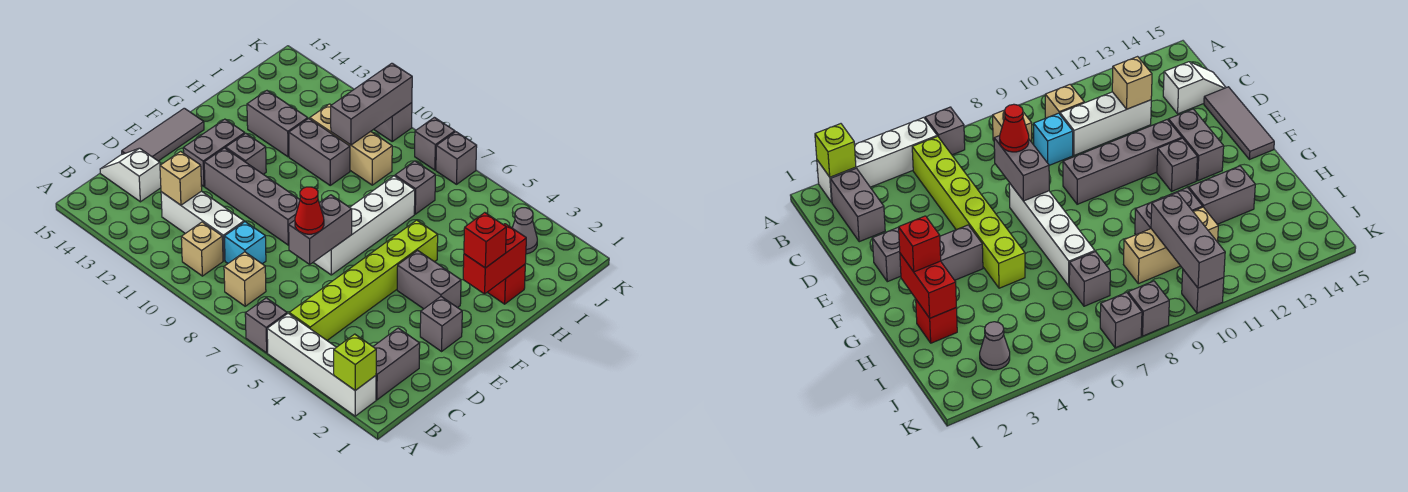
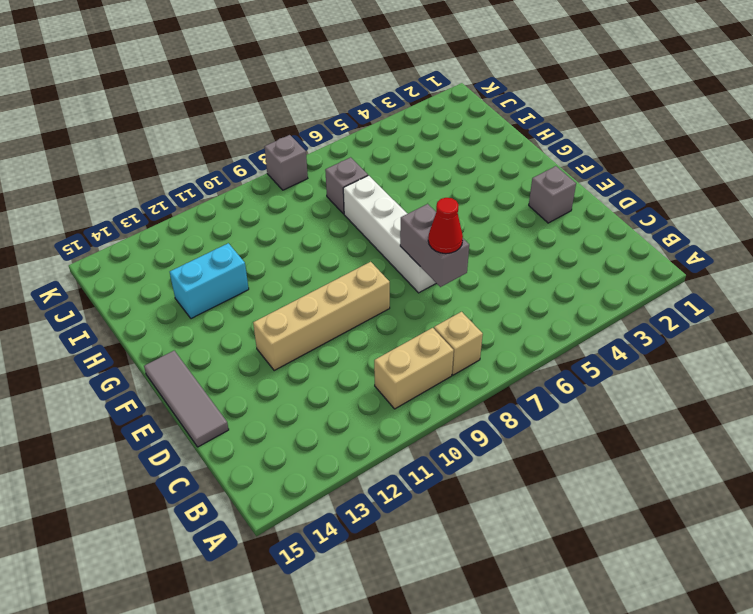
tan brick B9:B10 level 1 -> tan brick B10 level 1
tan brick E9:E12 level 1 -> grey brick E9:E12 level 1
cyan brick H12:H13 level 1 -> grey brick H12:H13 level 1
none -> white brick A2:A5 level 1
none -> grey brick A6 level 1
none -> grey brick B2:C2 level 1
none -> lime brick B5:G5 level 1

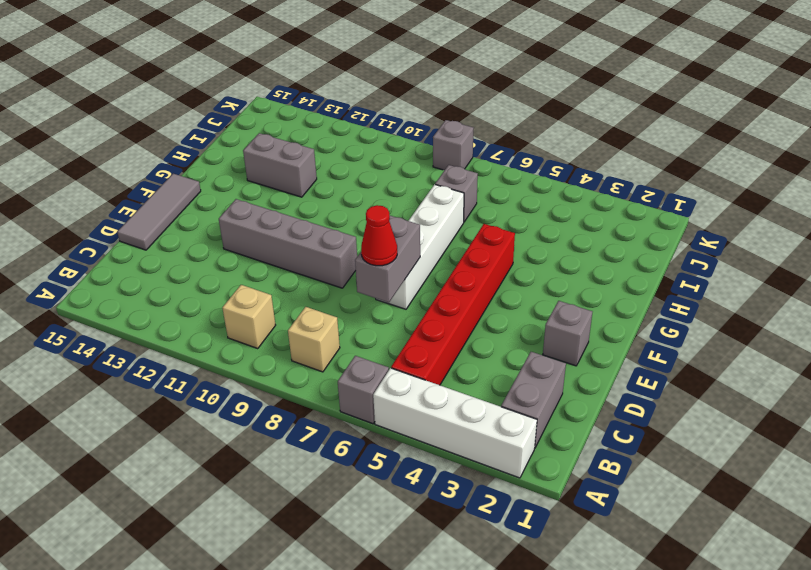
red brick B5:G5 level 1 -> lime brick B5:G5 level 1
none -> cyan brick C9 level 1
none -> white brick C10:C12 level 1
none -> white slope C14:C15 level 1 top 14
none -> grey brick E13:F13 level 1

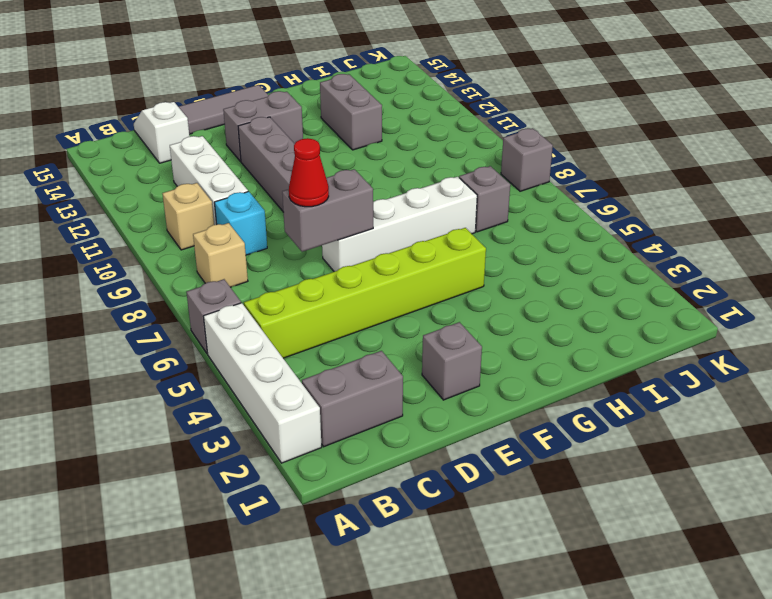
none -> grey brick F3:F4 level 1
none -> grey brick F12 level 1
none -> red brick H2 level 1
none -> grey brick H10:H11 level 1

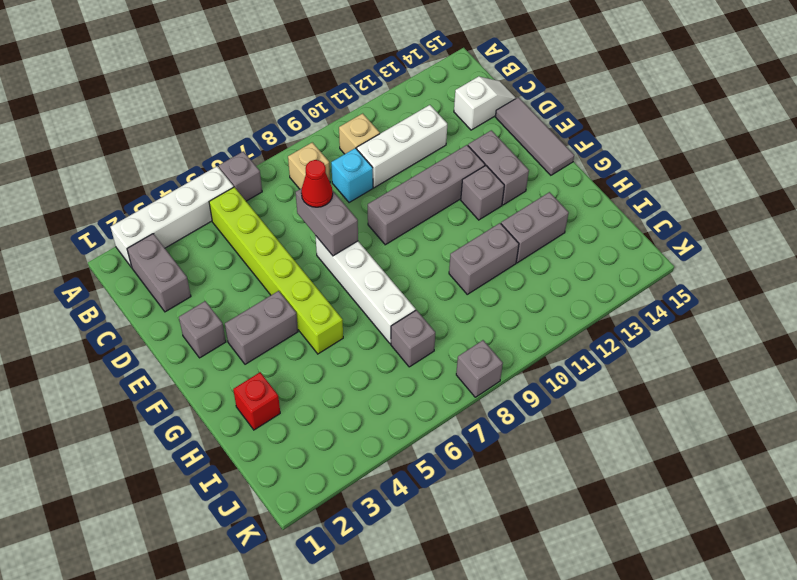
none -> tan brick I9:I11 level 1
none -> grey cone J3 level 1
none -> grey brick K7 level 1
none -> grey brick K10 level 1

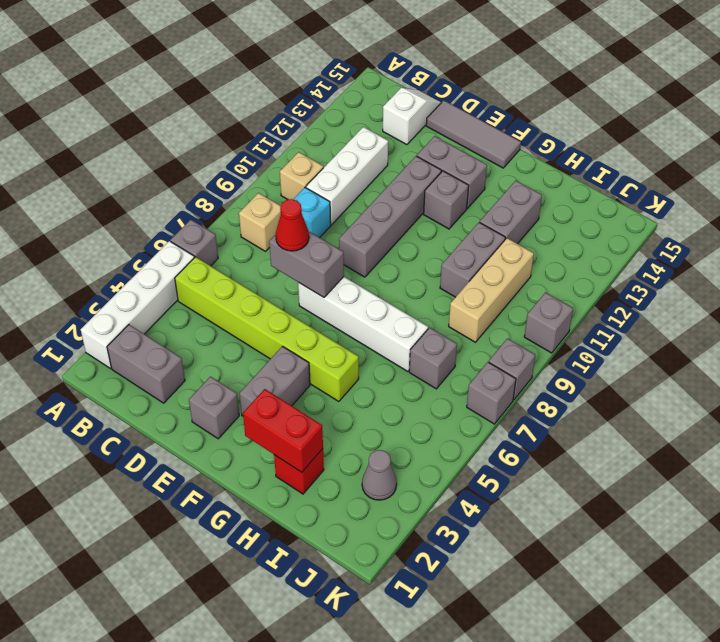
none -> lime brick A2 level 2
none -> tan brick C12 level 2
none -> grey brick I10:K10 level 2
none -> red brick G2 level 3

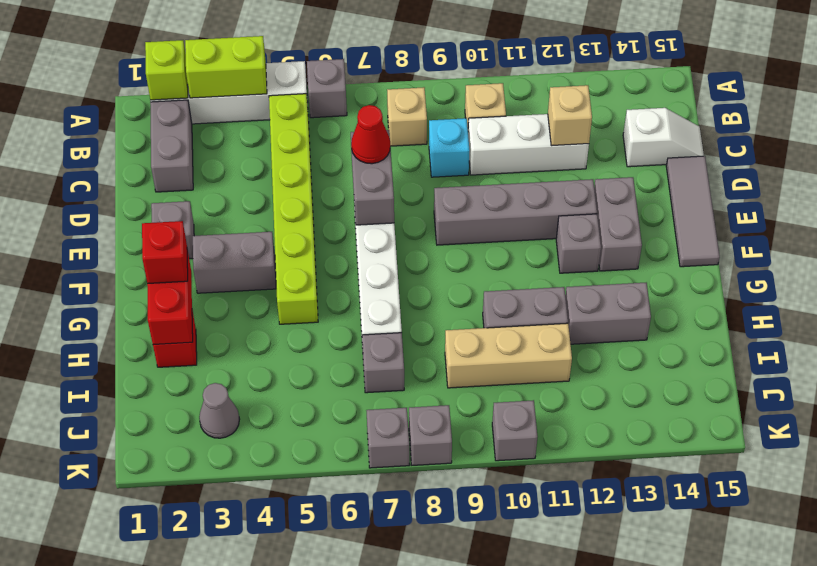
lime brick A3:A4 level 2 -> none
none -> grey brick I10:K10 level 2

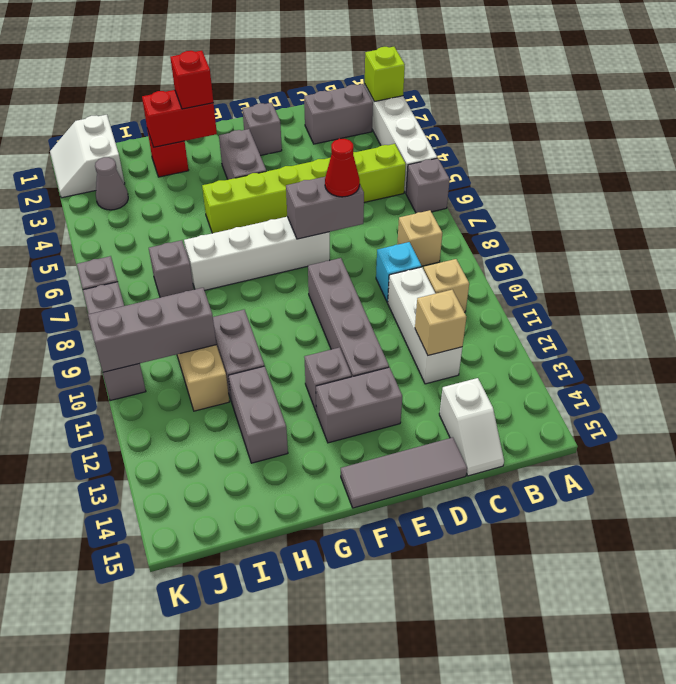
white slope J1:K2 level 1 top J -> none

